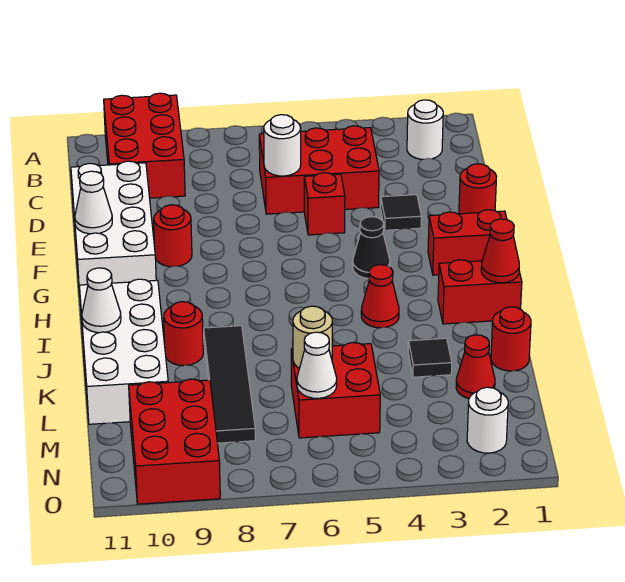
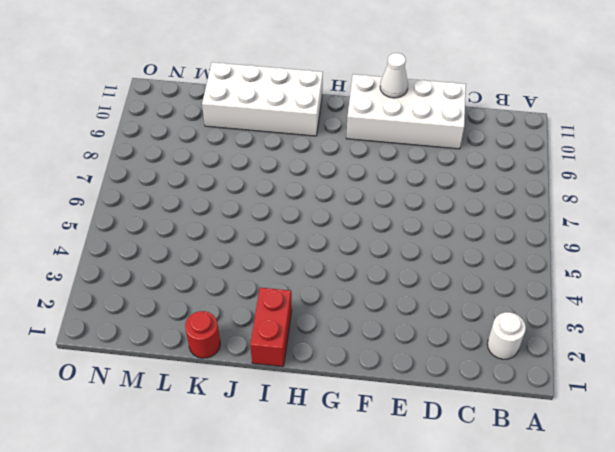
none -> red brick A9:C10 level 1
none -> red brick C4:D6 level 1
none -> red round brick E1 level 1

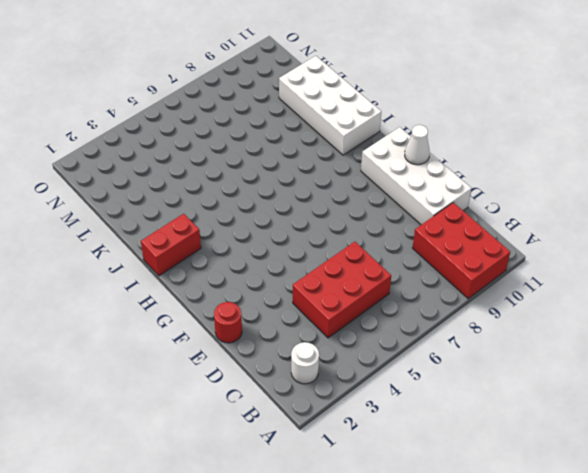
none -> black tile E3 level 1
none -> red brick E5 level 1
none -> red round brick F9 level 1

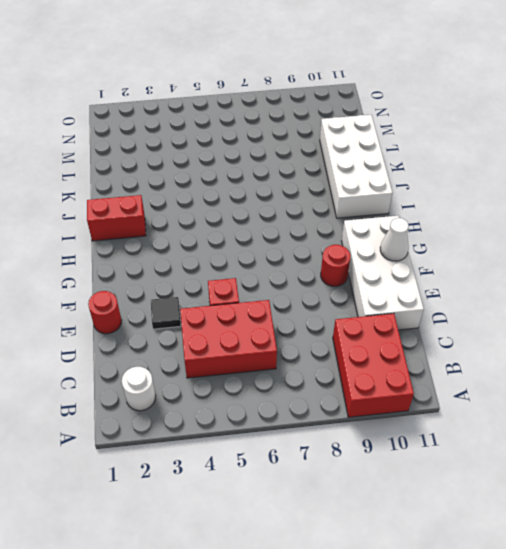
none -> red brick G1:G2 level 1
none -> black cone G4 level 1
none -> red cone I4 level 1

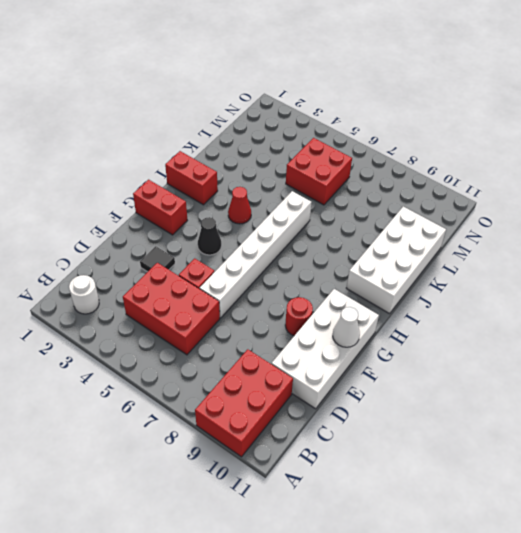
white brick E6:J6 level 1 -> none
none -> red round brick E1 level 1
none -> black tile J8:M8 level 1
none -> red round brick J9 level 1

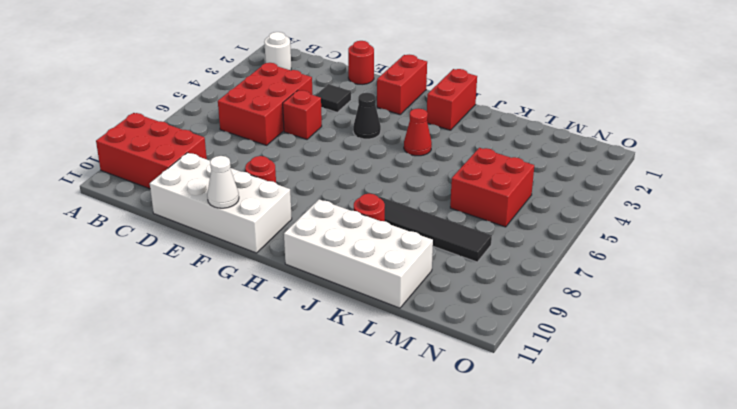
none -> red round brick K1 level 1
none -> black tile K3 level 1
none -> red cone L2 level 1

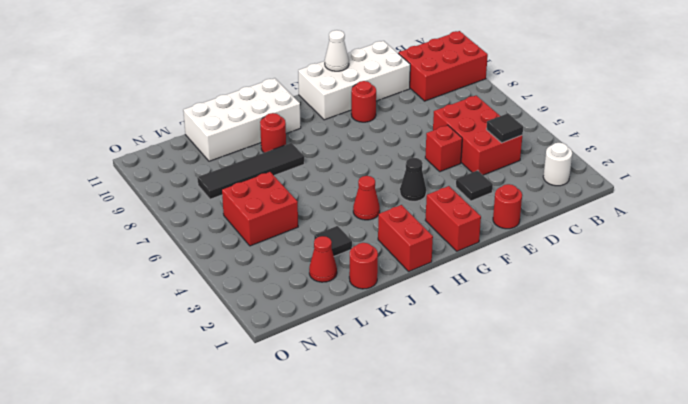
black tile C4 level 2 -> none
none -> red brick M9:O10 level 1
none -> white round brick N2 level 1
none -> white round brick D6 level 2

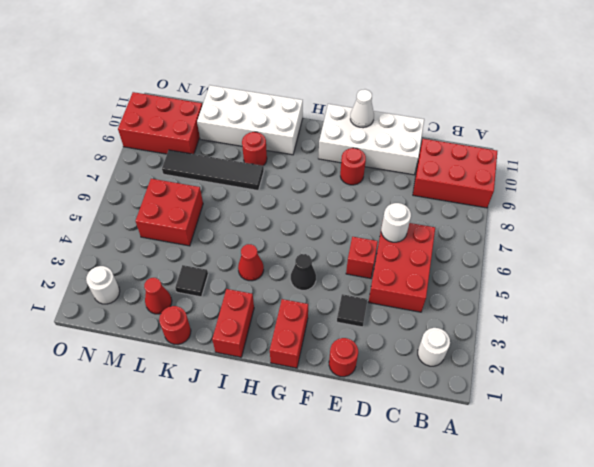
none -> red cone I1 level 2
none -> white cone J11 level 2
none -> tan round brick L6 level 2

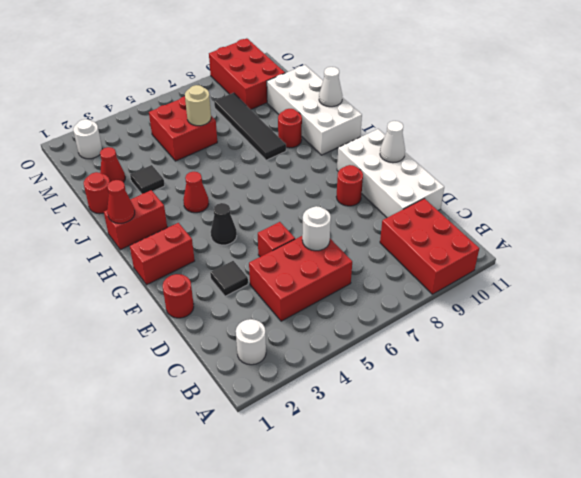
none -> white cone M6 level 2

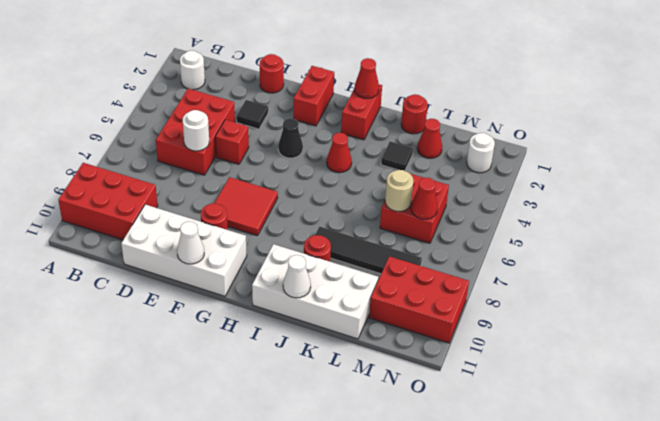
red tile F7:G8 level 1 -> none
red cone M6 level 2 -> white cone M6 level 2

